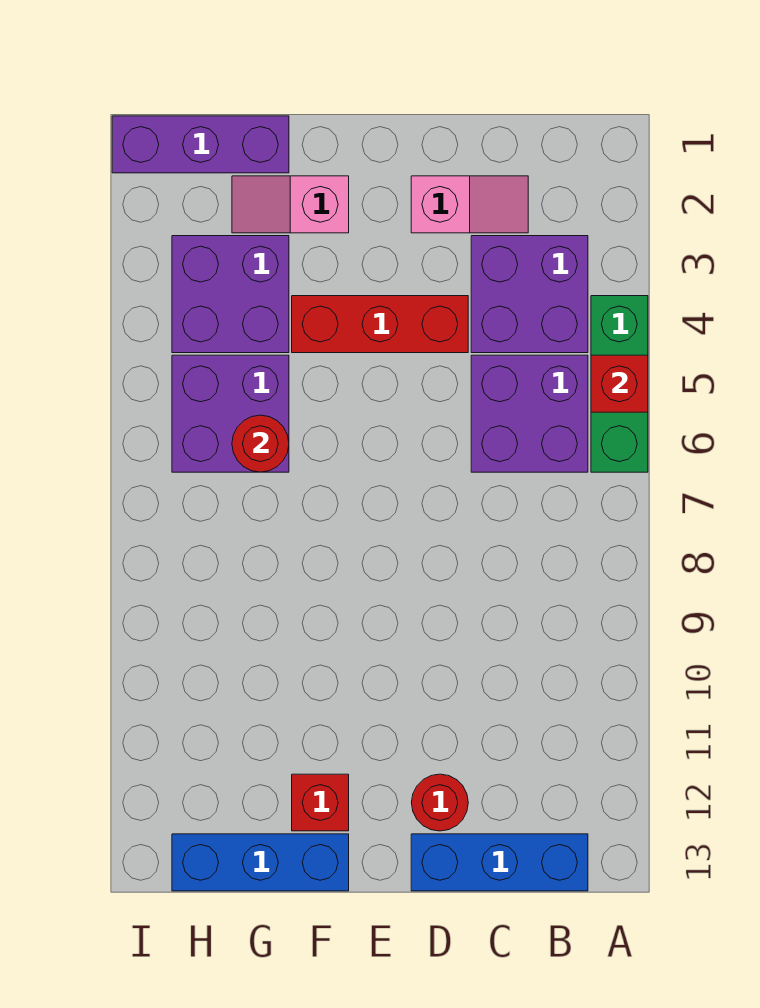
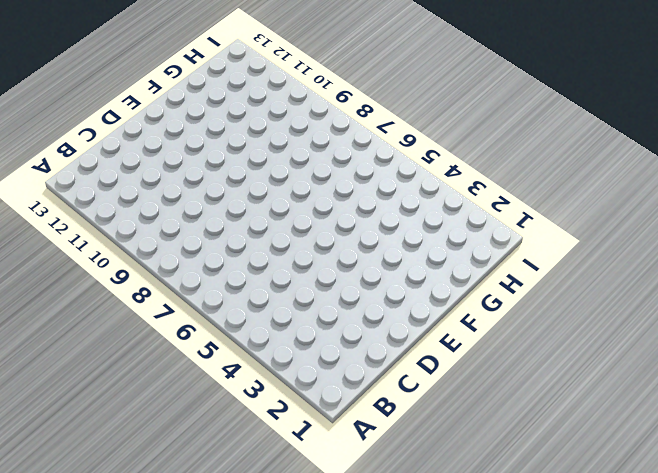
none -> green brick A4:A6 level 1
none -> purple brick B3:C4 level 1
none -> purple brick B5:C6 level 1

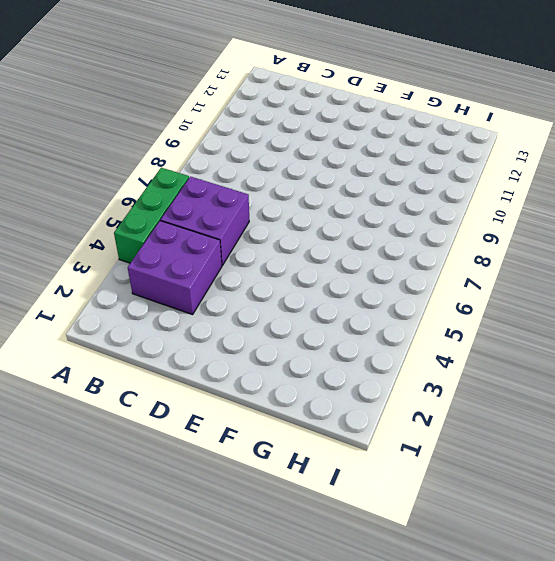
none -> blue brick B13:D13 level 1
none -> pink slope C2:D2 level 1 top D
none -> red brick D4:F4 level 1

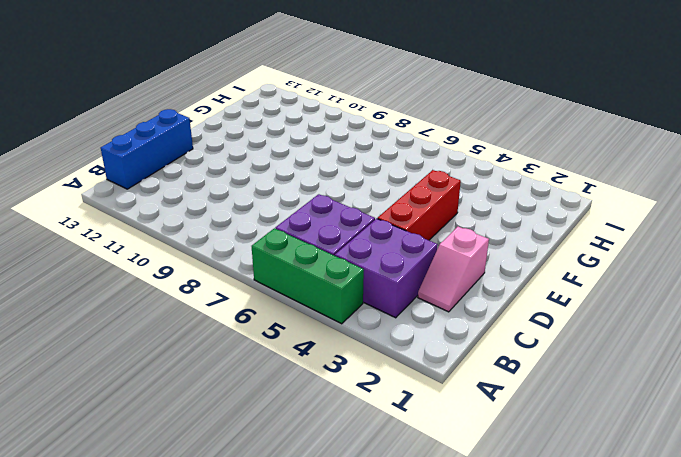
none -> red round brick D12 level 1
none -> pink slope F2:G2 level 1 top F
none -> red brick F12 level 1

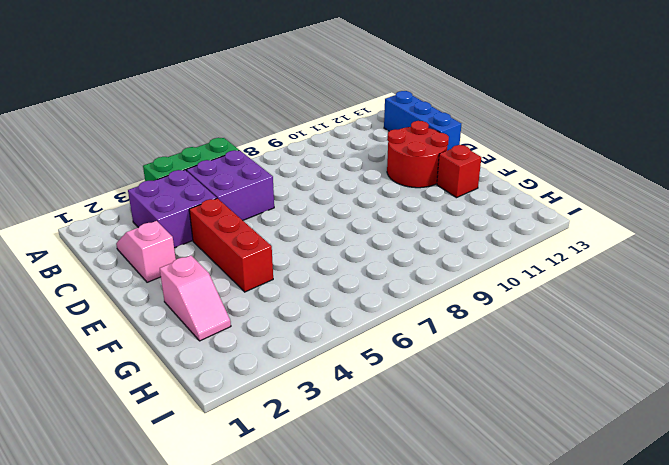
red round brick D11:E12 level 1 -> red round brick D12 level 1
none -> blue brick F13:H13 level 1
none -> purple brick G1:I1 level 1
none -> purple brick G3:H4 level 1

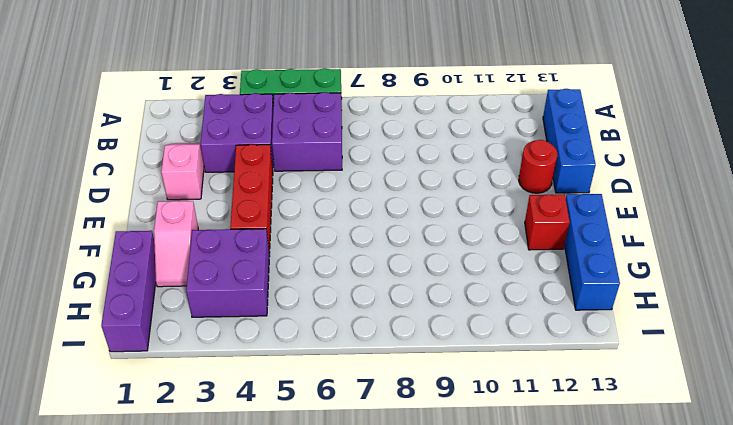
none -> purple brick G5:H6 level 1
none -> red brick A5 level 2
none -> red round brick G6 level 2

